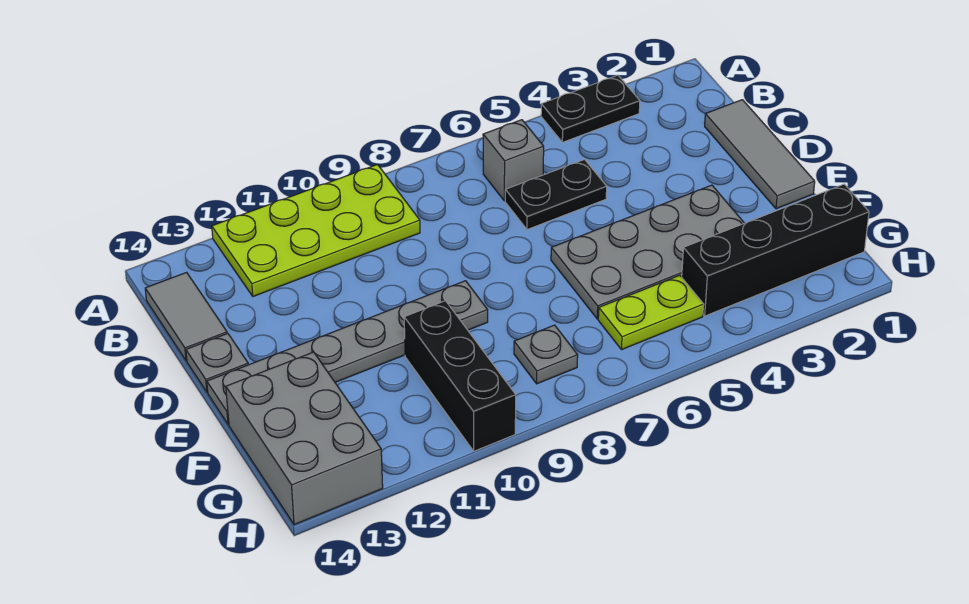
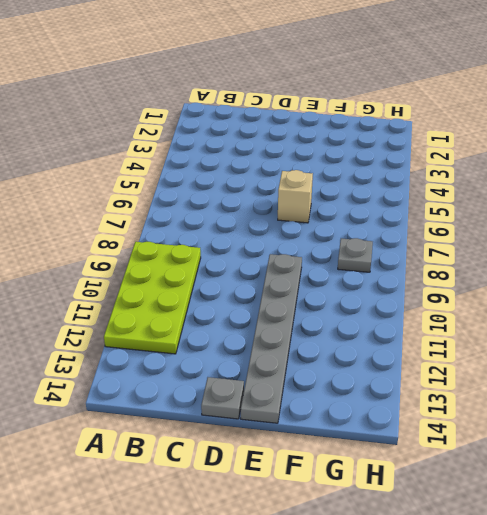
tan brick E6 level 1 -> grey plate E3:F6 level 1
none -> black plate A3:A4 level 1
none -> grey brick B6 level 1
none -> grey tile B14:C14 level 1

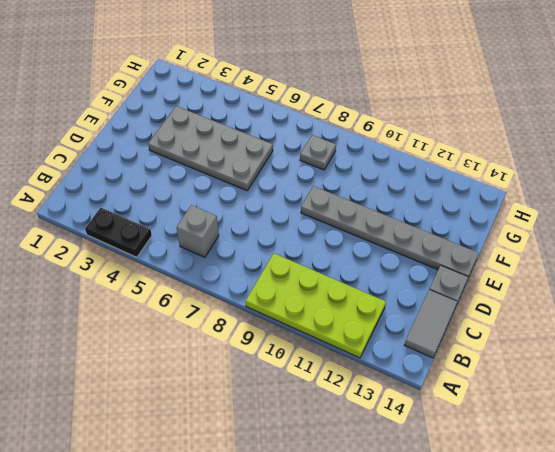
none -> grey tile C1:E1 level 1
none -> black plate C5:C6 level 1
none -> black brick F10:H10 level 1

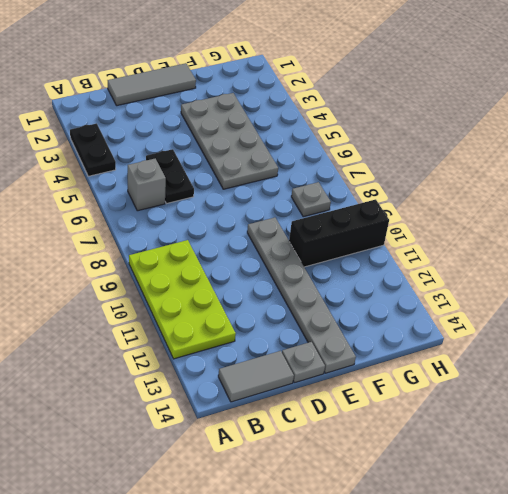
none -> grey brick F13:H14 level 1
none -> black brick G1:G4 level 1
none -> lime plate G5:G6 level 1

